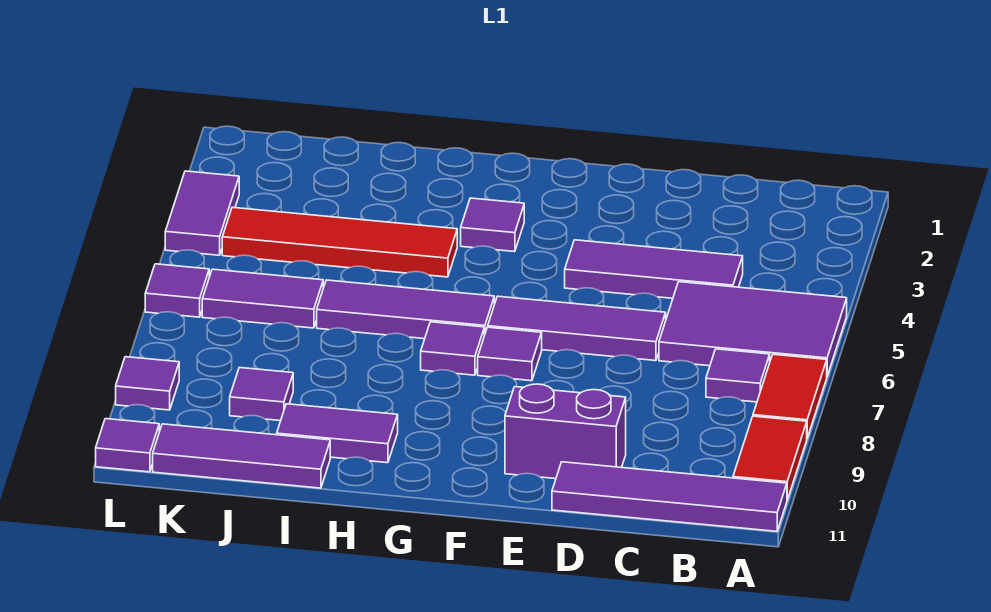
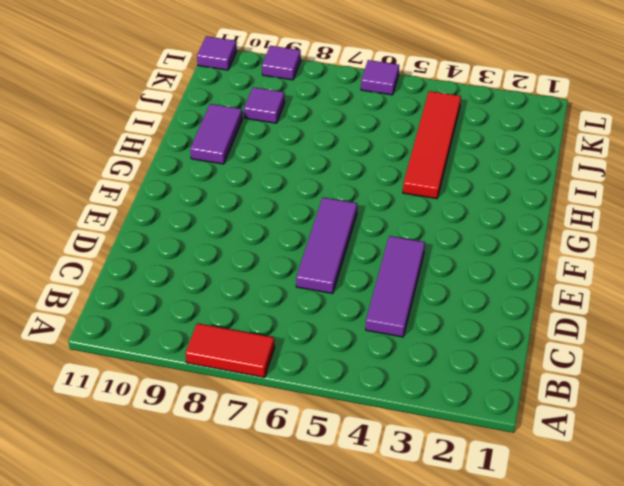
none -> purple tile A5:C6 level 1
none -> red tile A9:A10 level 1
none -> purple tile A11:D11 level 1

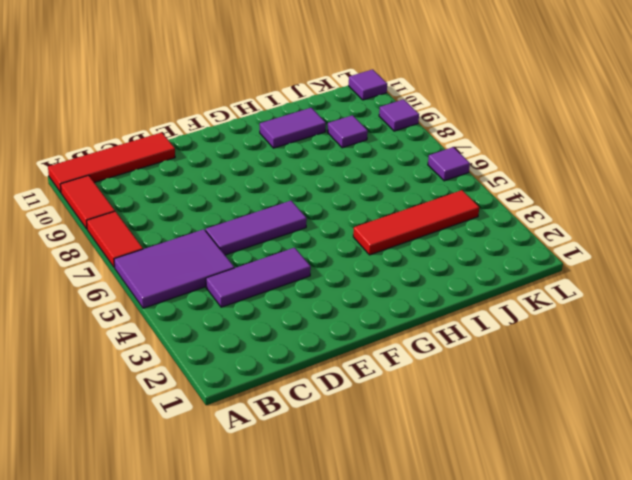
red tile A11:D11 level 1 -> purple tile A11:D11 level 1
none -> purple tile B7 level 1
none -> purple brick D10:E10 level 1
none -> purple tile F7 level 1

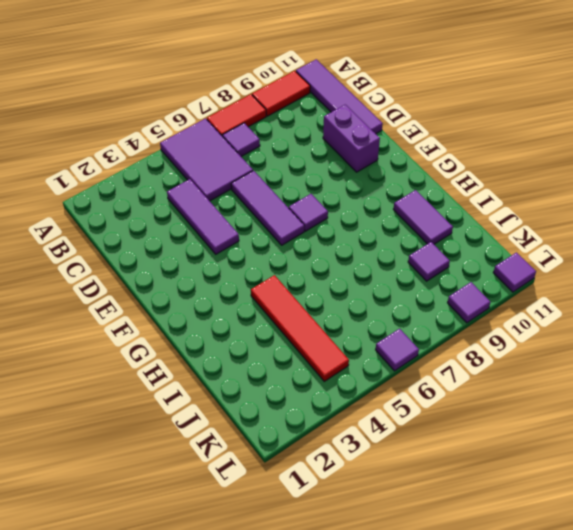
none -> purple tile G3 level 1
none -> purple tile G6:I6 level 1
none -> purple tile G7 level 1

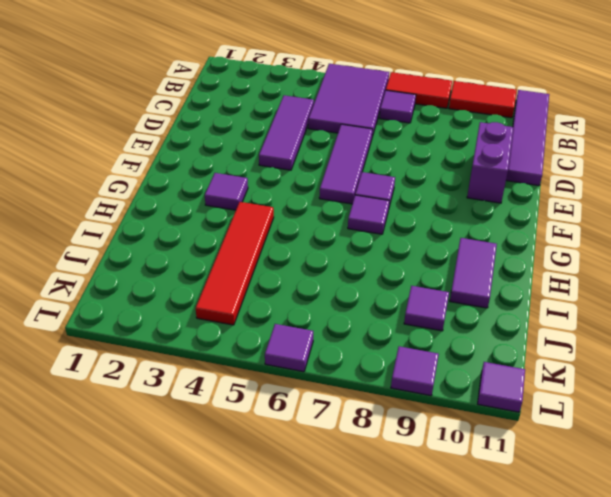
none -> purple tile G6:I6 level 1
none -> purple tile I11:K11 level 1
none -> purple tile J6:K6 level 1

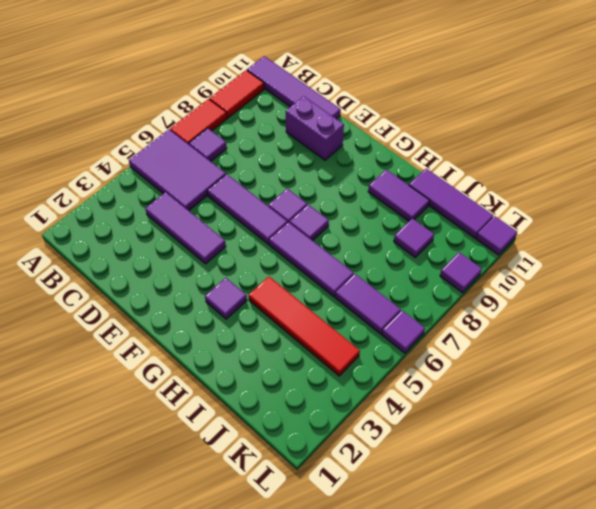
none -> purple tile L3:L4 level 1

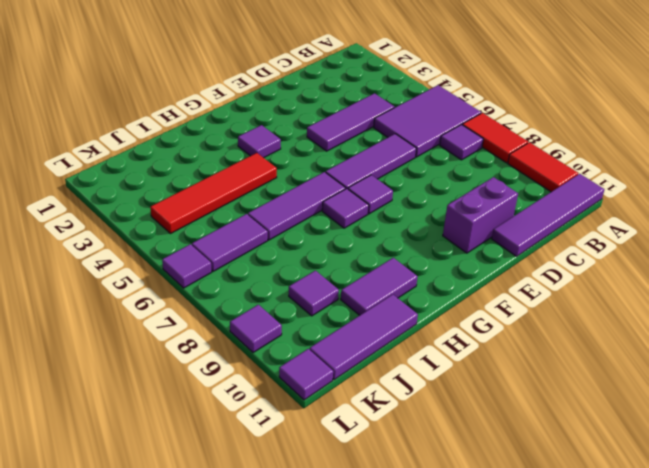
none -> purple tile L3:L4 level 1

